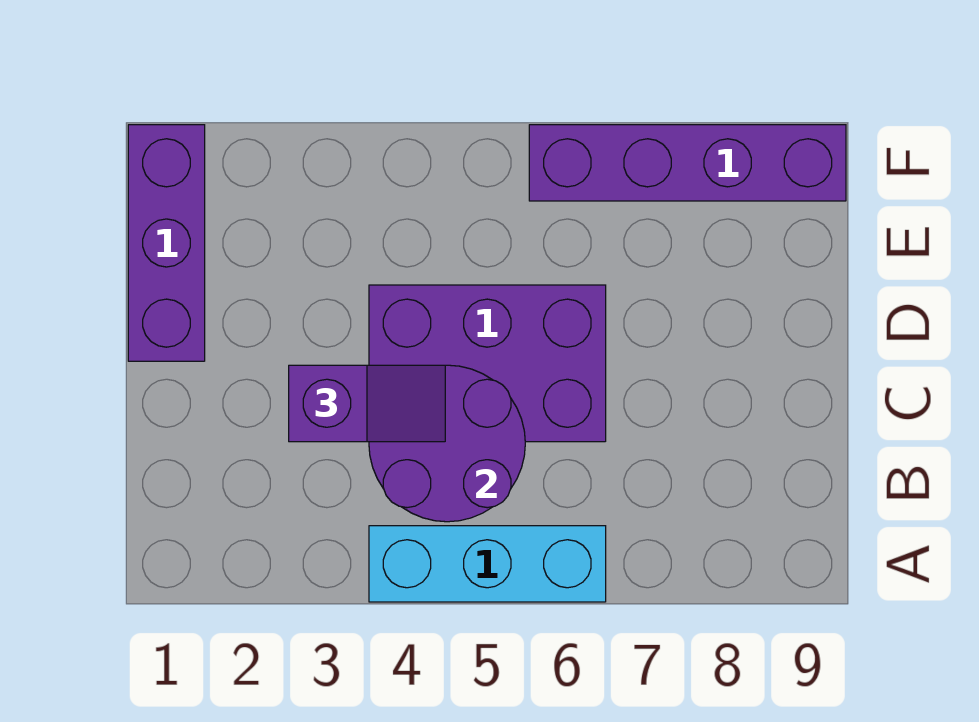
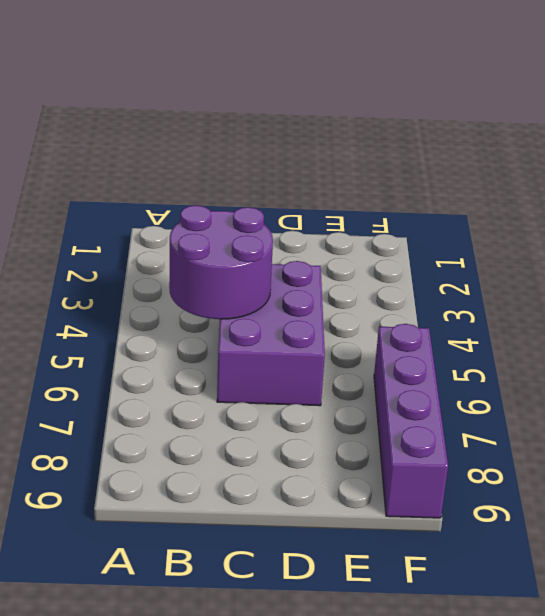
none -> cyan brick A4:A6 level 1
none -> purple brick D1:F1 level 1

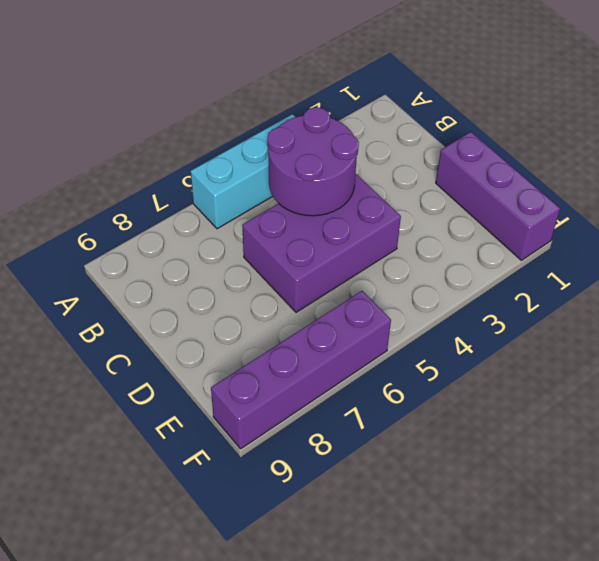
none -> purple slope C3:C4 level 3 top 3

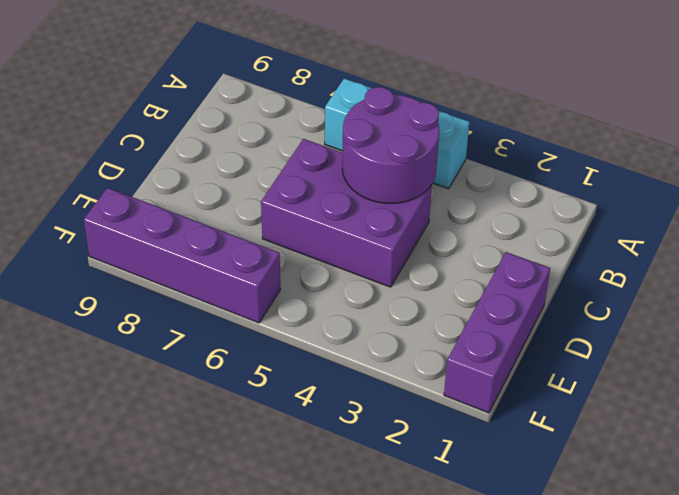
none -> purple slope C3:C4 level 3 top 3

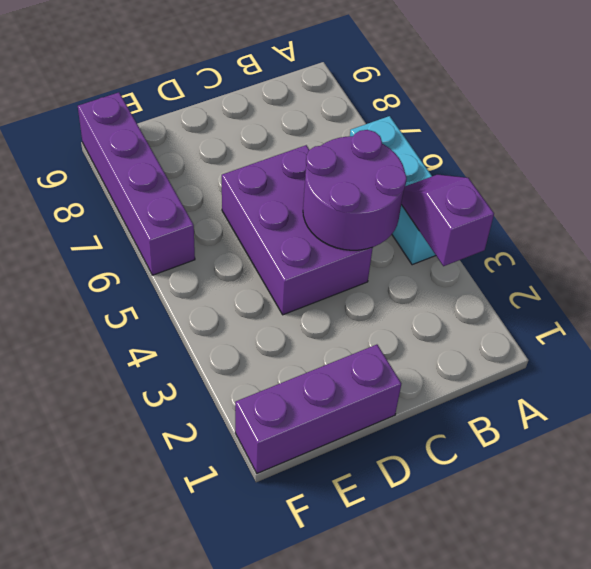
purple slope A3:A4 level 2 top 3 -> purple slope C3:C4 level 3 top 3

